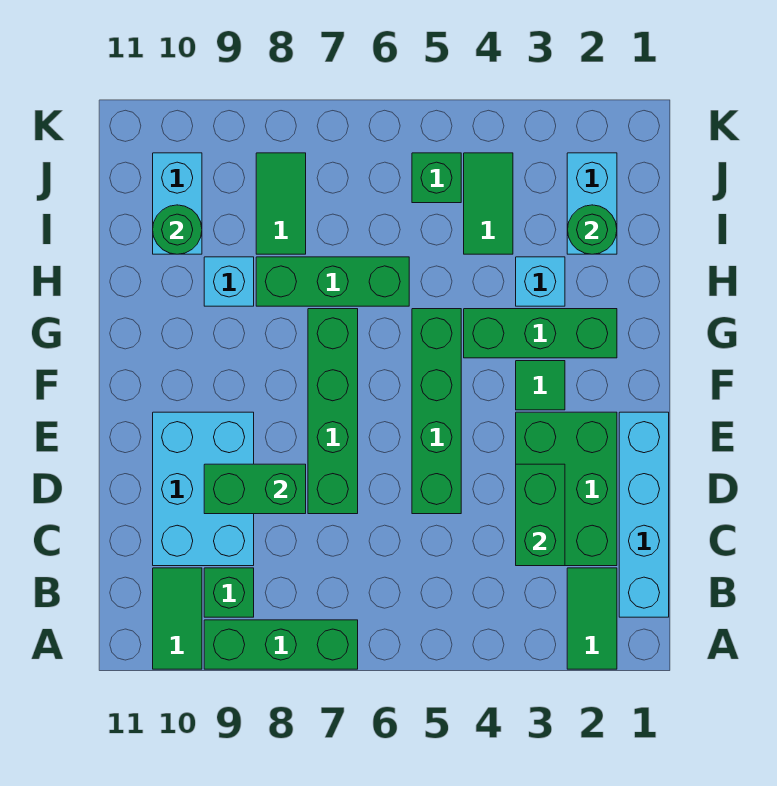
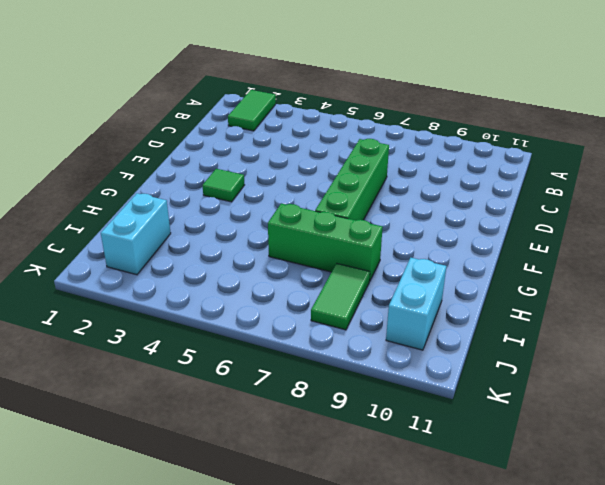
none -> green brick A7:A9 level 1
none -> green tile A10:B10 level 1
none -> cyan brick B1:E1 level 1

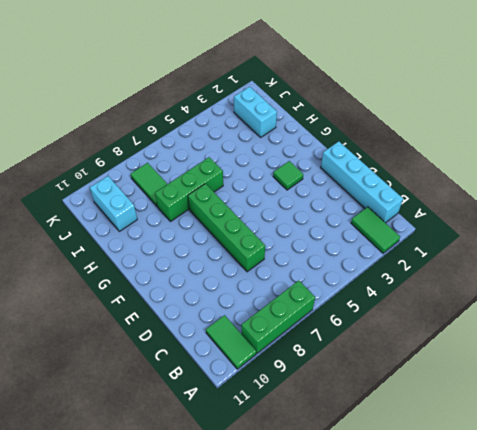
none -> green brick B9 level 1
none -> green brick C2:E3 level 1
none -> cyan brick C9:E10 level 1

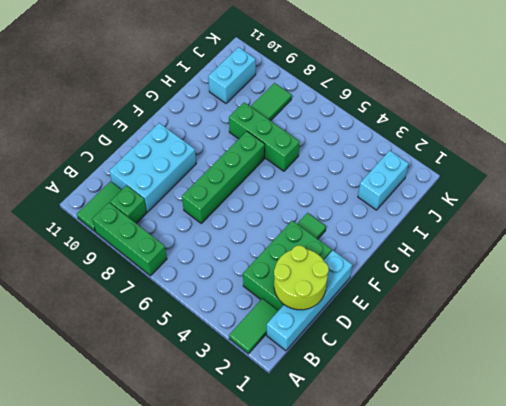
lime round brick C1:D2 level 2 -> none
none -> green brick D5:G5 level 1
none -> green brick G2:G4 level 1
none -> cyan brick H3 level 1

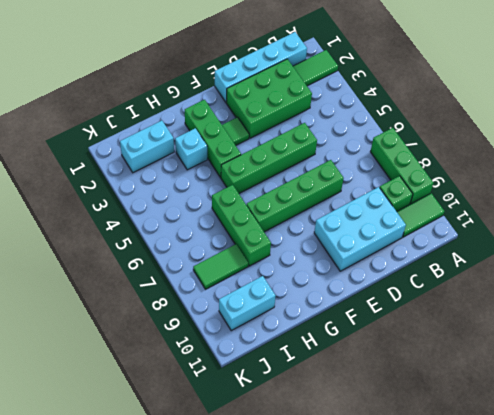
none -> cyan brick H9 level 1
none -> green tile I4:J4 level 1
none -> green brick J5 level 1

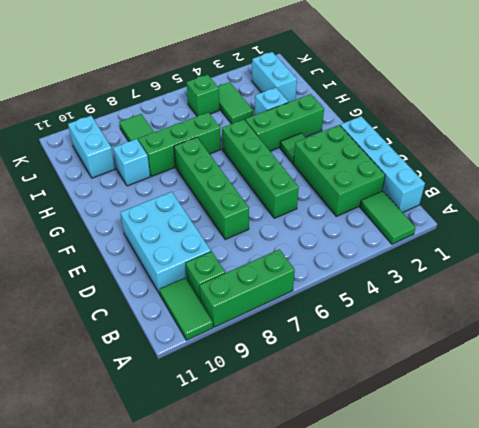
none -> green brick C3:D3 level 2
none -> green brick D8:D9 level 2
none -> green round brick I2 level 2

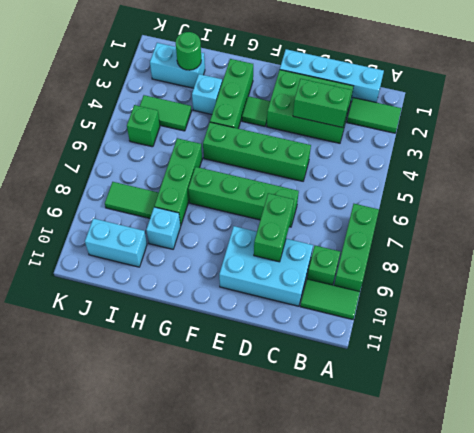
none -> green round brick I10 level 2

